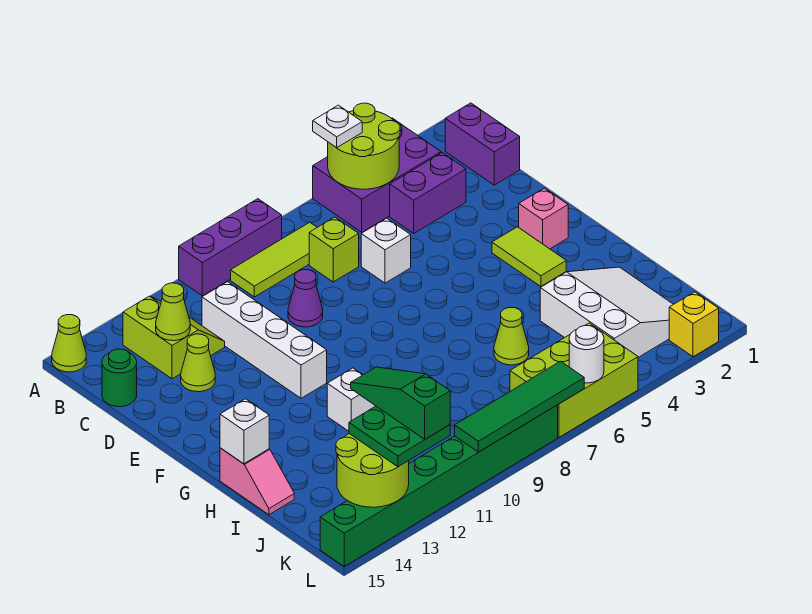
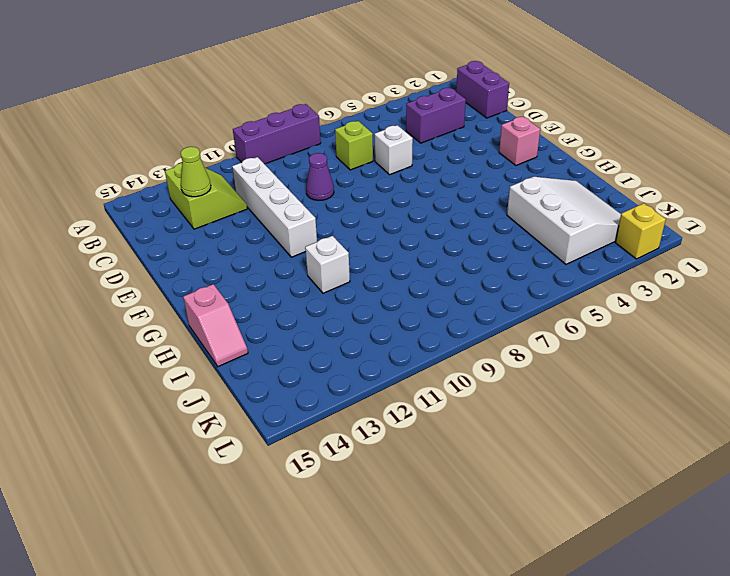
none -> purple brick A3:B5 level 1
none -> lime cone A15 level 1
none -> lime tile B7:B9 level 1
none -> green round brick C15 level 1

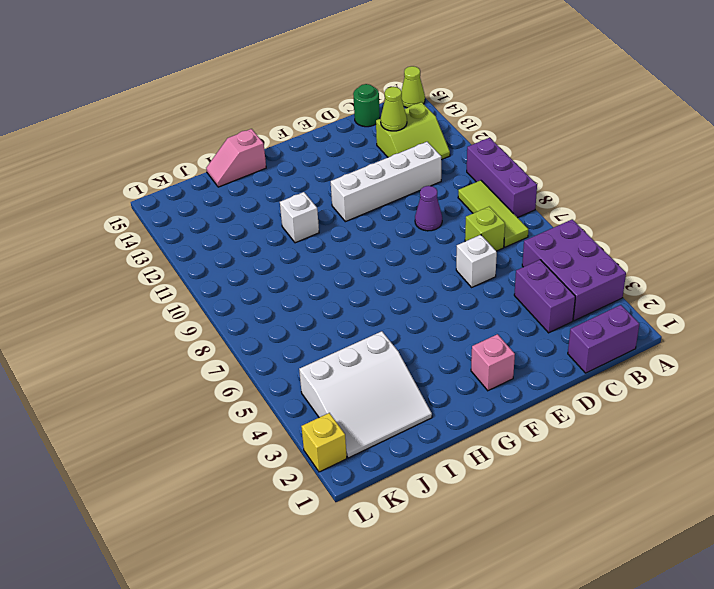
none -> lime cone D13 level 1
none -> lime tile F3:G3 level 1
none -> lime cone I6 level 1
none -> lime brick K5:L7 level 1

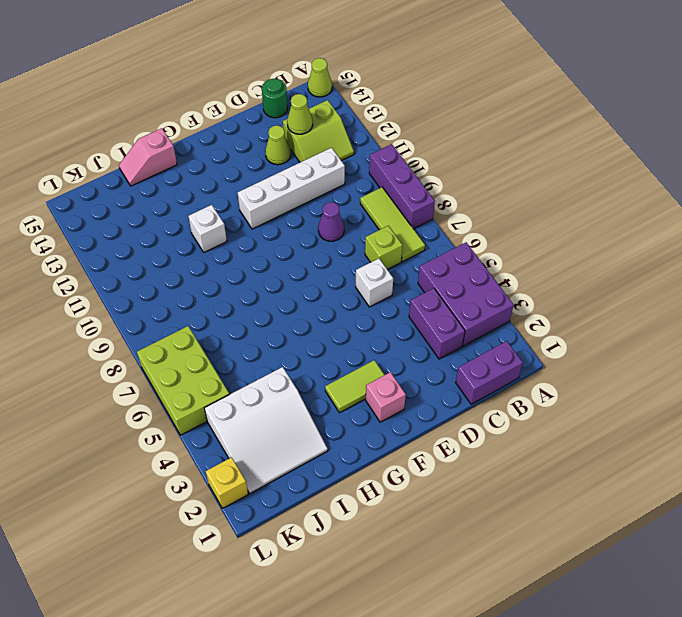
none -> lime cone I6 level 1
none -> green brick L8:L15 level 1
none -> lime round brick A4:B5 level 2
none -> white brick H15 level 2

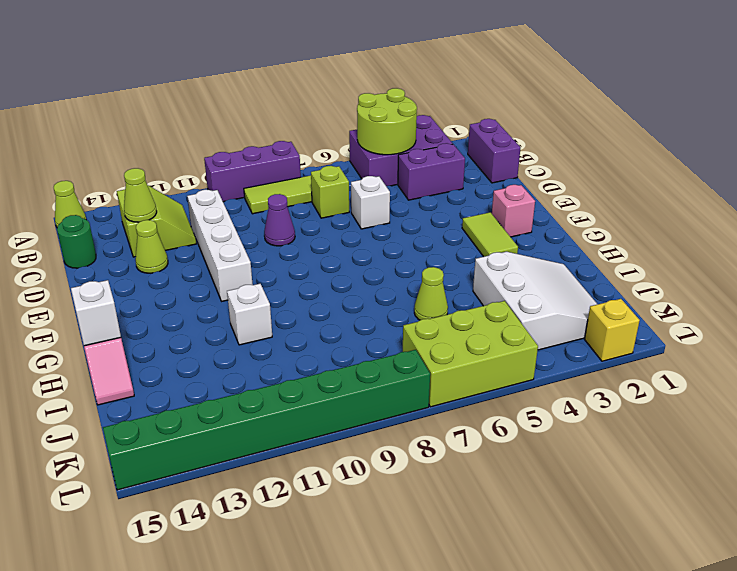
none -> lime round brick K13:L14 level 2
none -> white round brick L6 level 2
none -> green tile L7:L10 level 2
none -> white plate A5 level 3

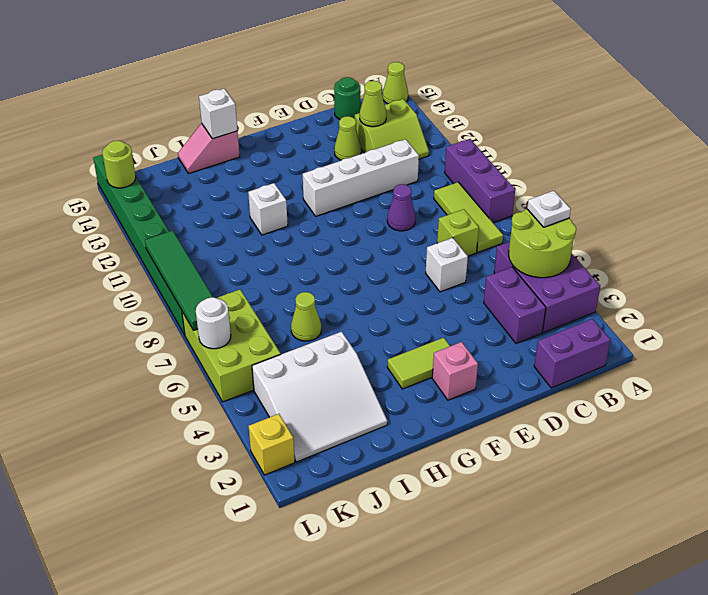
lime round brick L14 level 2 -> lime round brick K13:L14 level 2
none -> green plate K12:L13 level 3
none -> green slope J12:L12 level 4 top L

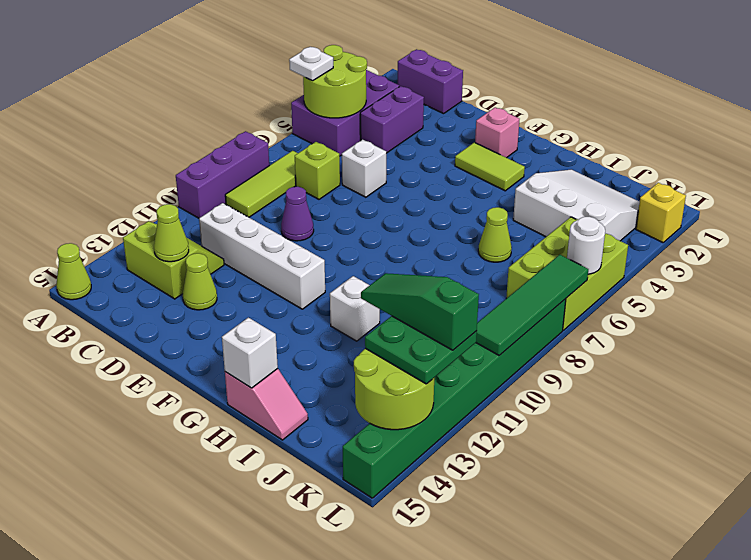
none -> green round brick C15 level 1

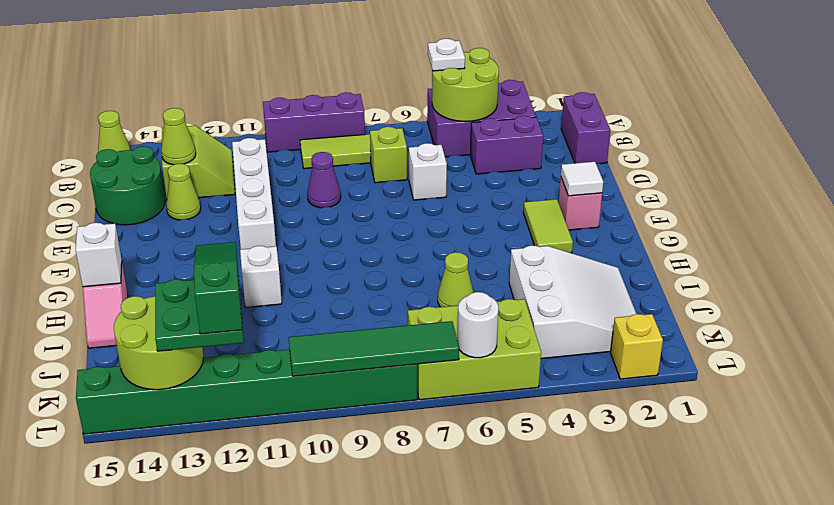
green round brick C14:D15 level 1 -> green round brick C15 level 1
white tile F2 level 2 -> none

